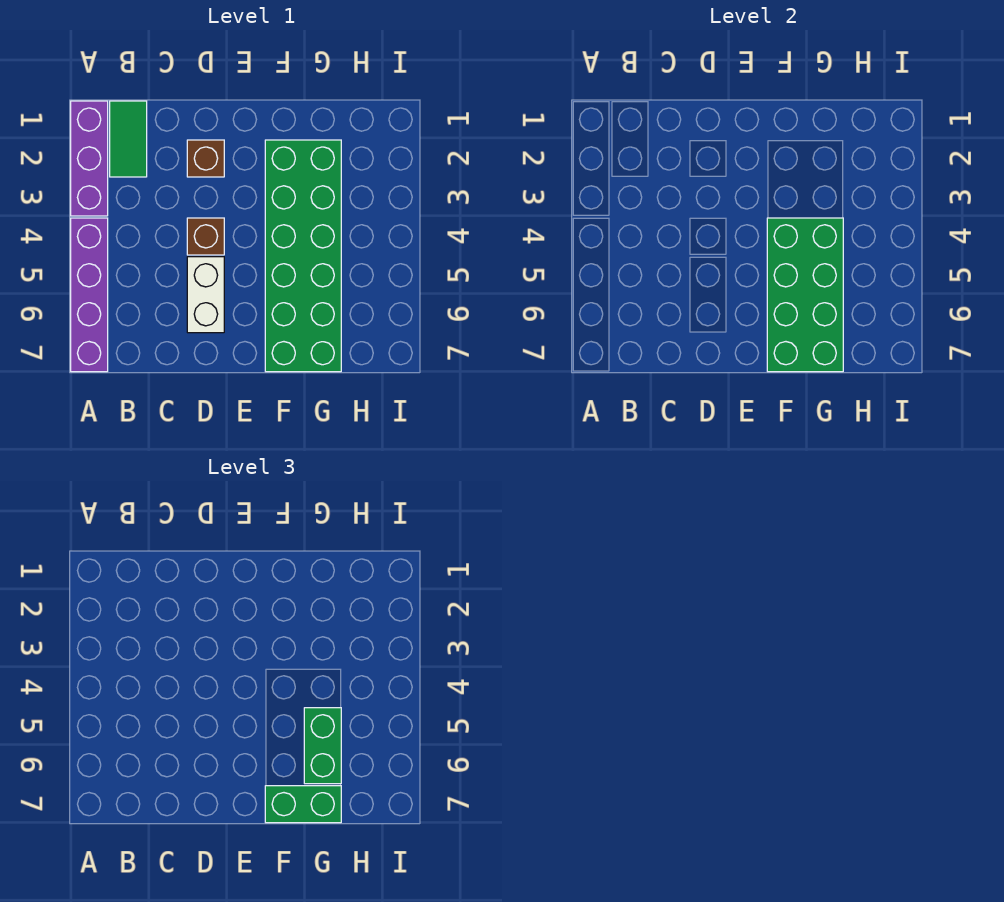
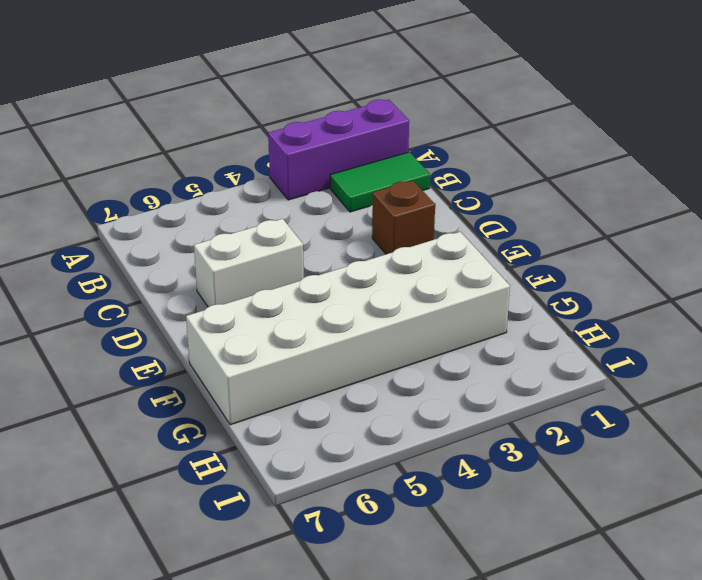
white brick F2:G7 level 1 -> green brick F2:G7 level 1
none -> purple brick A4:A7 level 1
none -> brown brick D4 level 1

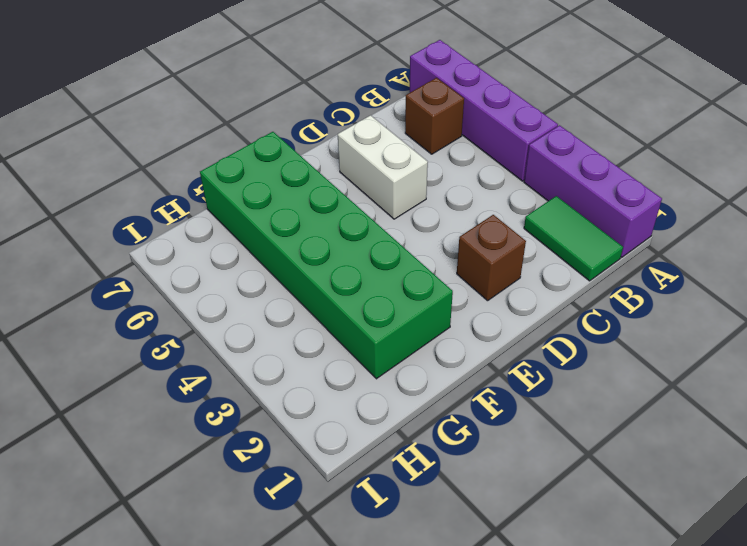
brown brick B6 level 1 -> brown brick D4 level 1
none -> green brick F4:G7 level 2
none -> green brick F7:G7 level 3

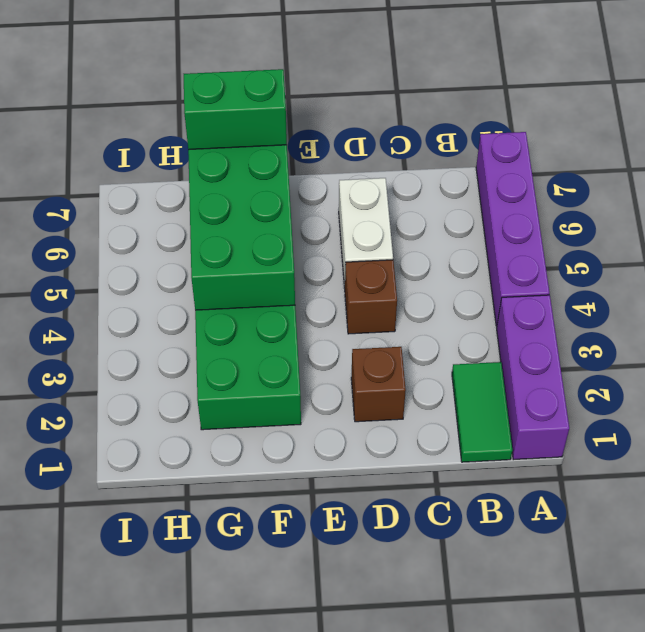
none -> green brick G5:G6 level 3

